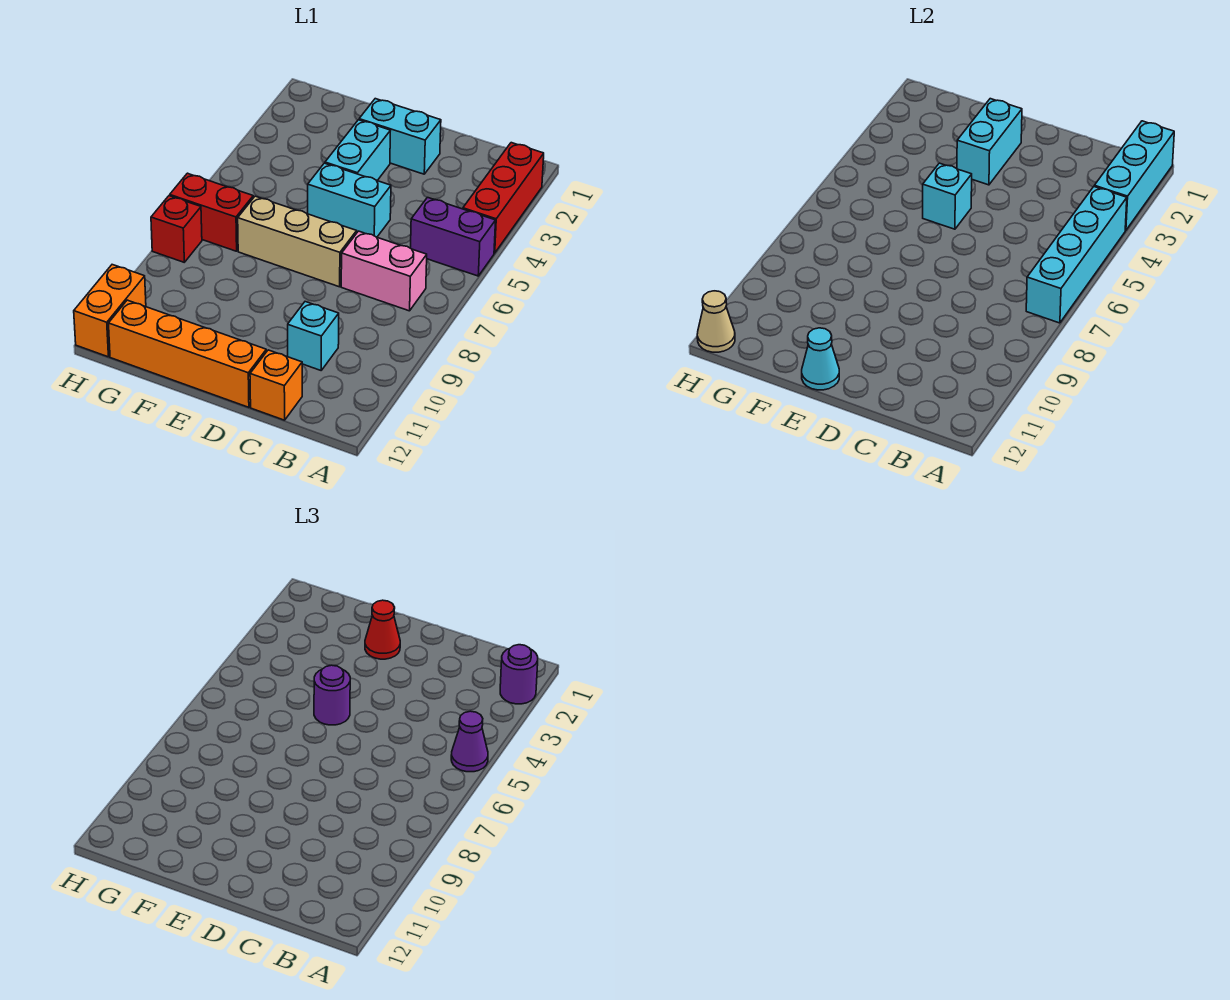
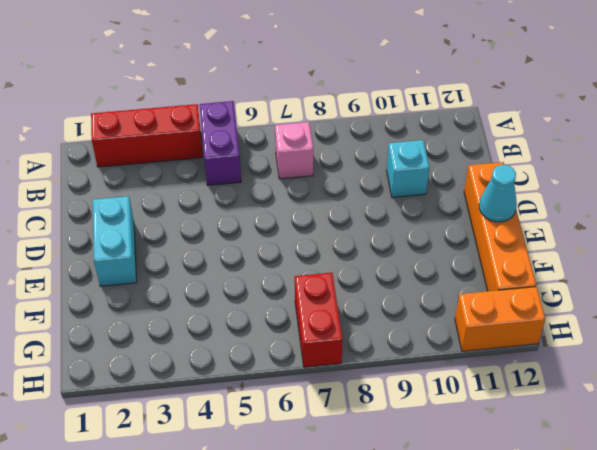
pink brick B7 level 1 -> pink brick B7:C7 level 1
none -> orange brick C12 level 1
none -> cyan brick D5:E5 level 1
none -> tan brick D7:F7 level 1

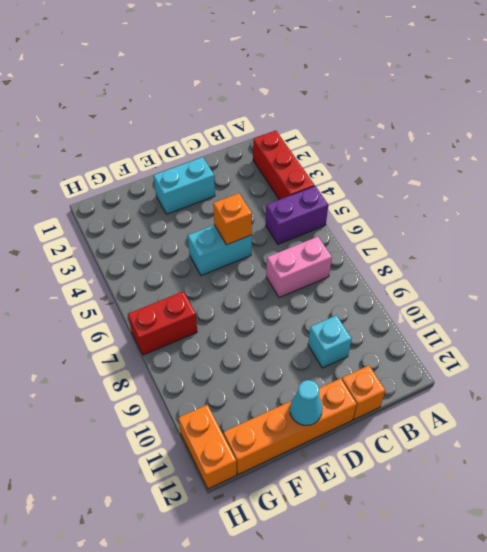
orange brick D5 level 2 -> none
none -> tan brick D7:F7 level 1
none -> cyan brick E3:E4 level 1
none -> red brick H8 level 1

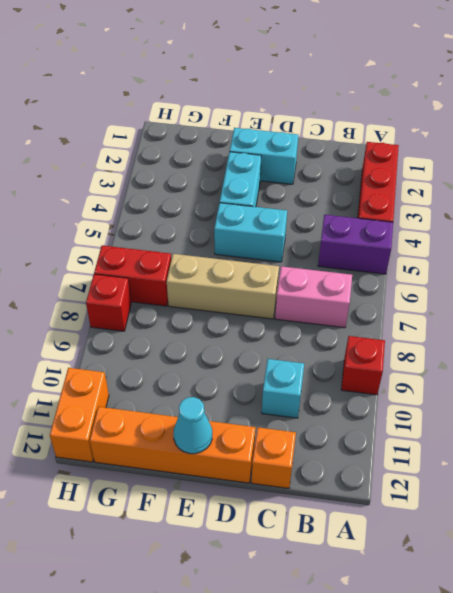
red brick A9 level 1 -> none
none -> cyan brick A1:A3 level 2
none -> cyan brick A4:A7 level 2
none -> cyan brick E2:E3 level 2

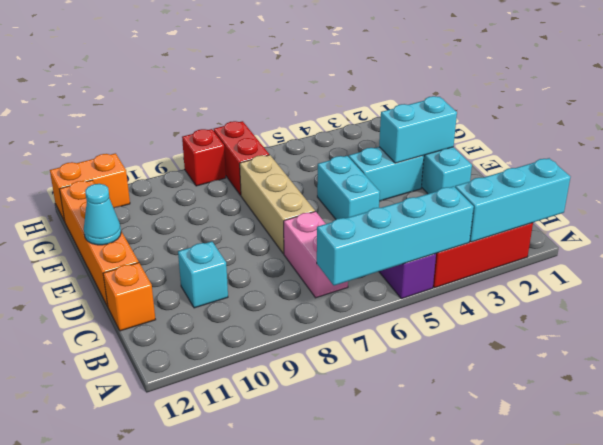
none -> cyan brick E5 level 2
none -> tan cone H12 level 2
none -> purple round brick A2 level 3

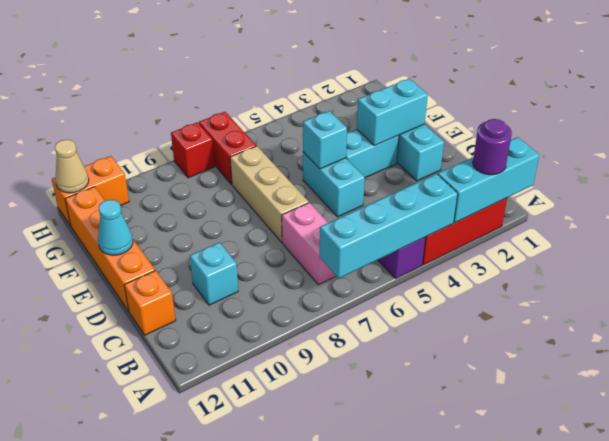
none -> purple cone A5 level 3
none -> red cone E2 level 3
none -> purple round brick E5 level 3

